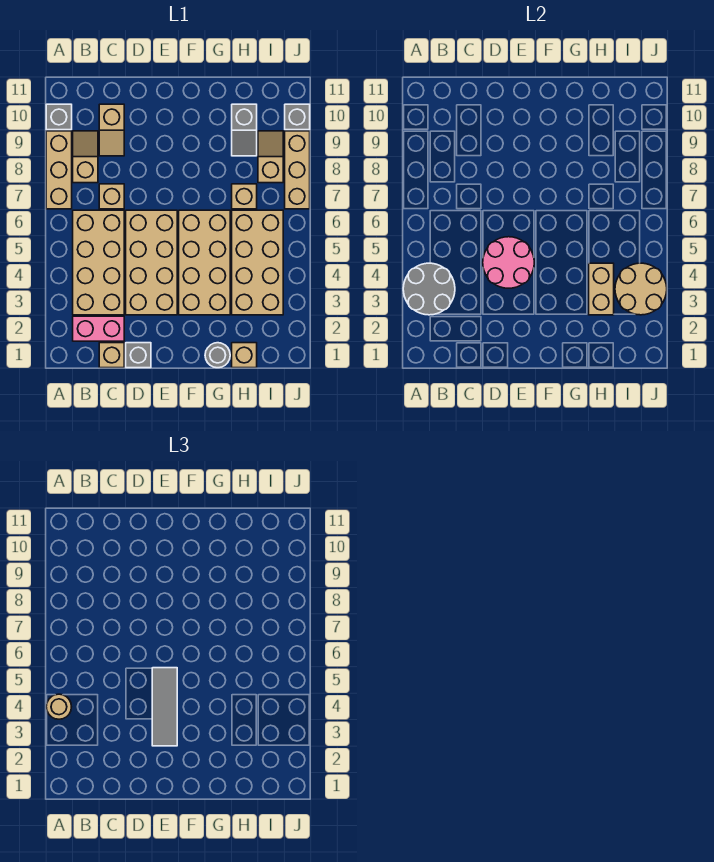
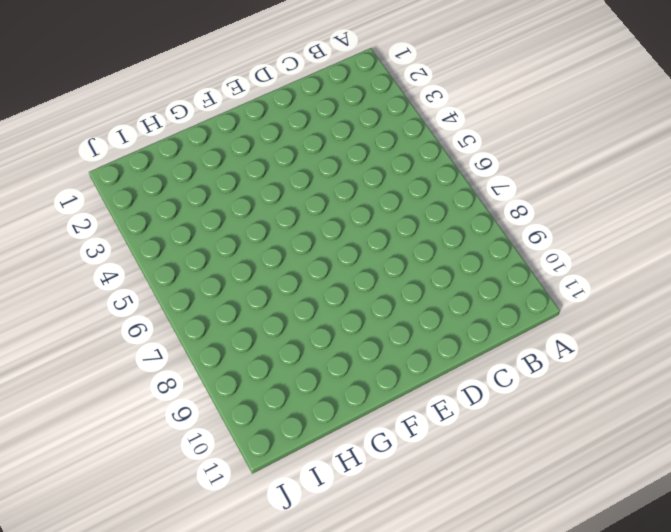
none -> tan brick A7:A9 level 1
none -> grey brick A10 level 1
none -> pink brick B2:C2 level 1

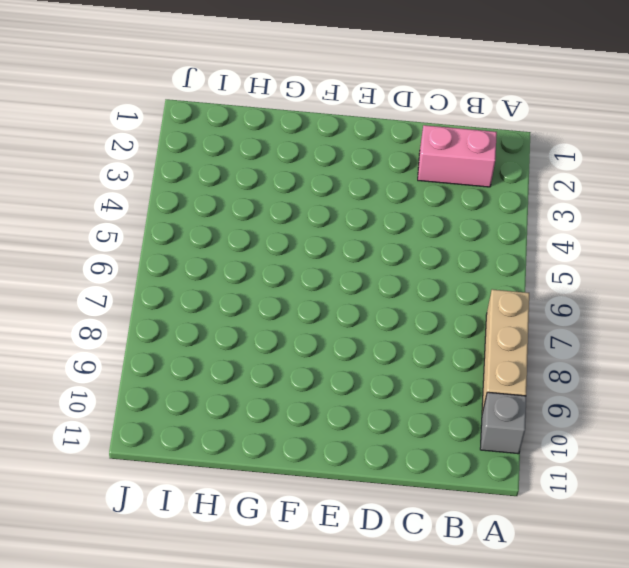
none -> tan brick B3:C6 level 1
none -> tan slope B8:B9 level 1 top 8
none -> tan brick C1 level 1

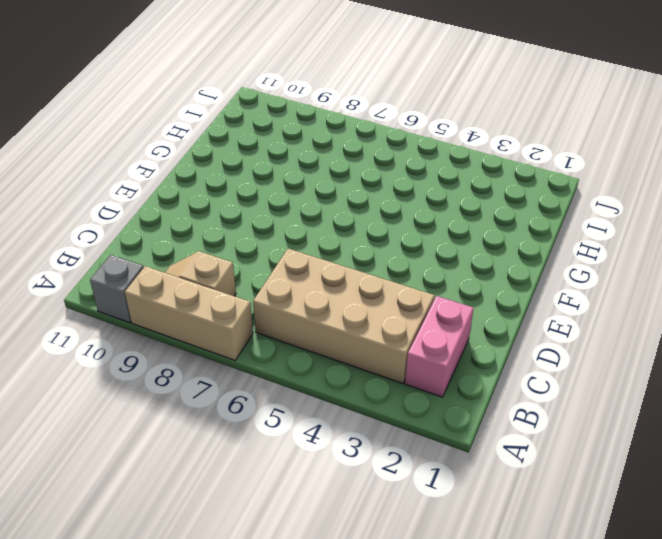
none -> tan brick C1 level 1
none -> tan brick C7 level 1
none -> tan slope C9:C10 level 1 top 10

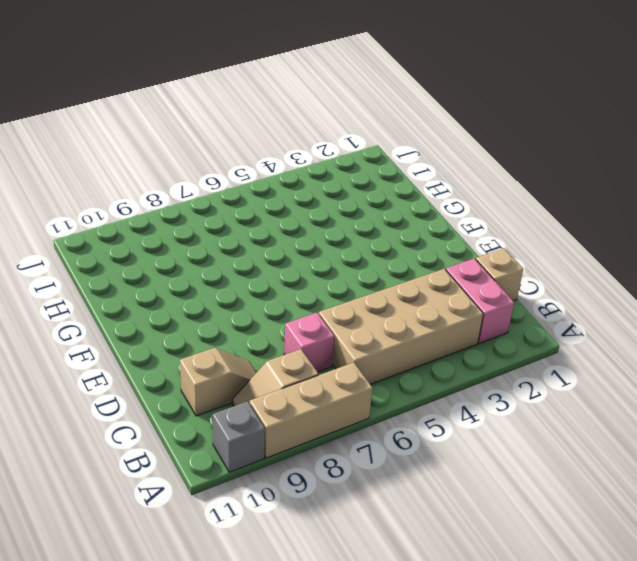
pink brick C7 level 1 -> tan brick C7 level 1
none -> grey brick D1 level 1
none -> tan brick D3:E6 level 1
none -> tan brick F3:G6 level 1

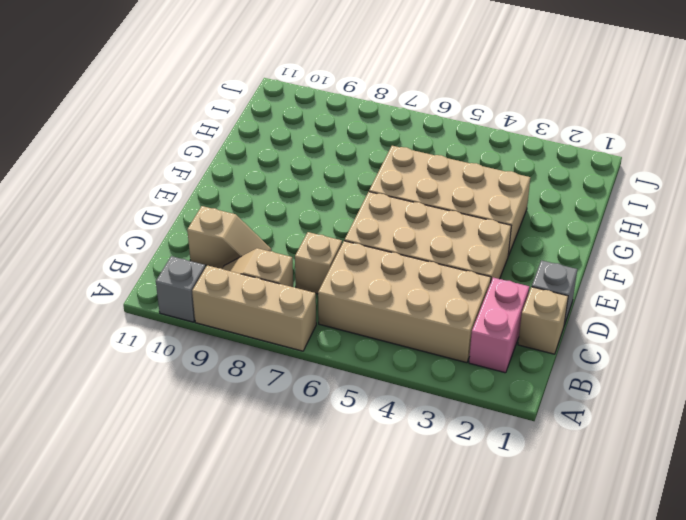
none -> grey round brick G1 level 1
none -> tan brick H1 level 1
none -> tan brick H3:I6 level 1

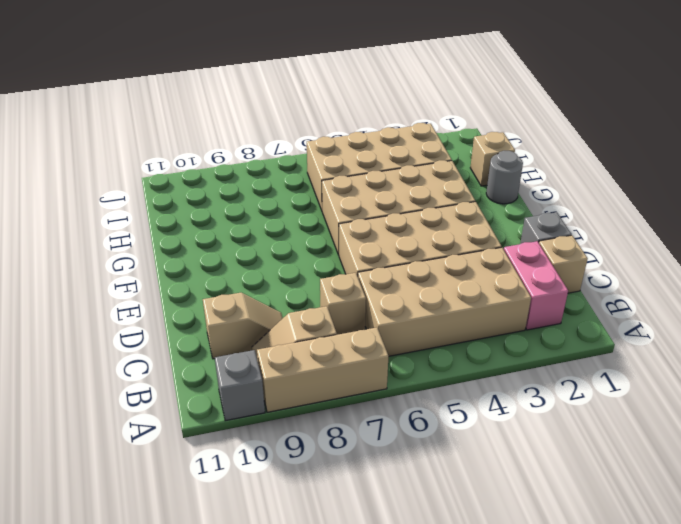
none -> tan brick H7 level 1
none -> grey slope H9:H10 level 1 top 10
none -> tan slope I8:I9 level 1 top 8

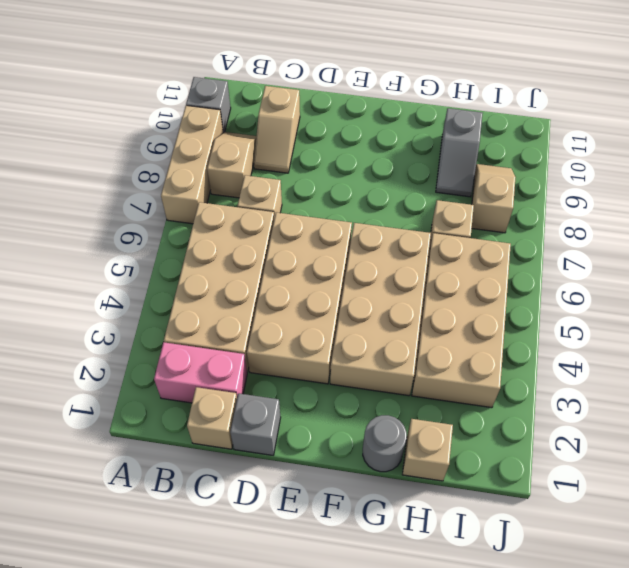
none -> tan brick J7:J9 level 1
none -> grey brick J10 level 1
none -> grey round brick A3:B4 level 2

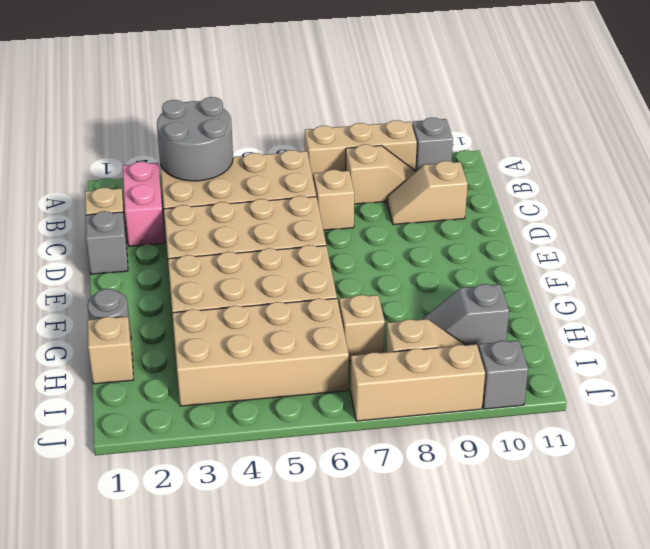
none -> pink round brick D4:E5 level 2
none -> tan brick H3:H4 level 2
none -> tan round brick I3:J4 level 2

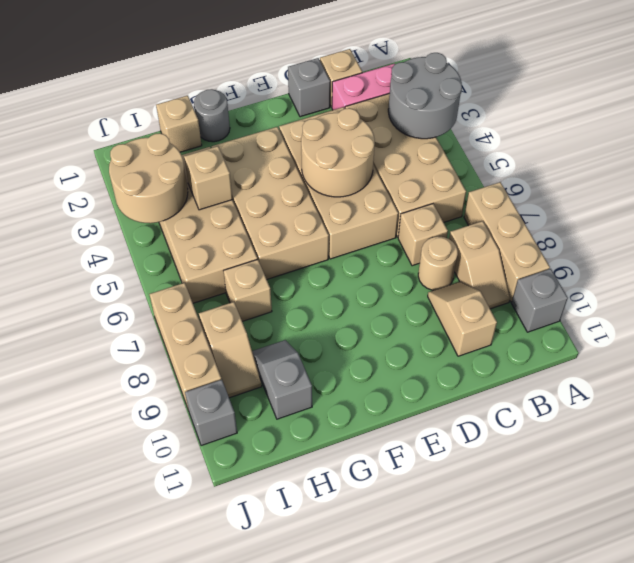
tan round brick C8 level 1 -> tan round brick A4 level 3
tan round brick D4:E5 level 2 -> pink round brick D4:E5 level 2
tan brick H4 level 2 -> tan brick H3:H4 level 2
none -> grey tile E3:E5 level 3

